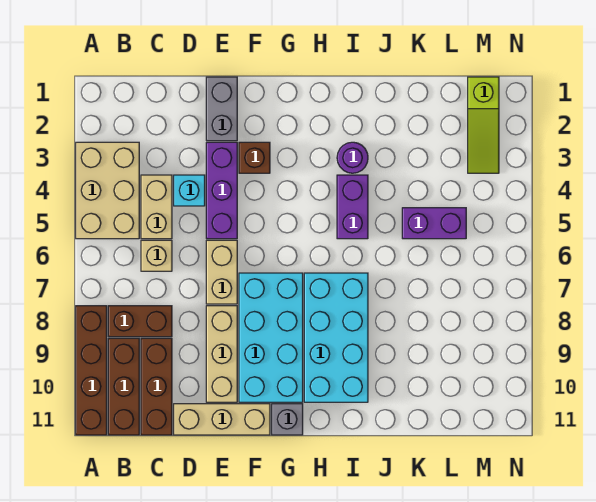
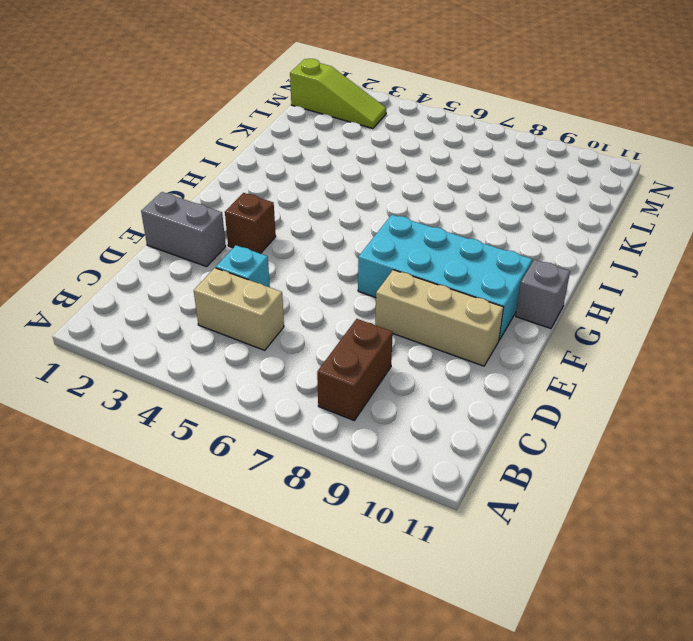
none -> tan brick A3:B5 level 1
none -> brown brick A8:A11 level 1
none -> brown brick B9:B11 level 1

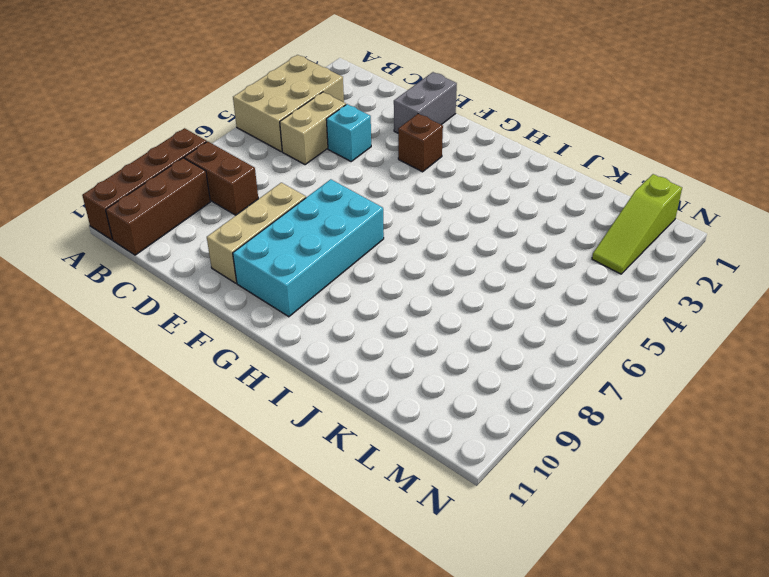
none -> tan brick C6 level 1
none -> brown brick C9:C11 level 1
none -> tan brick D11:F11 level 1

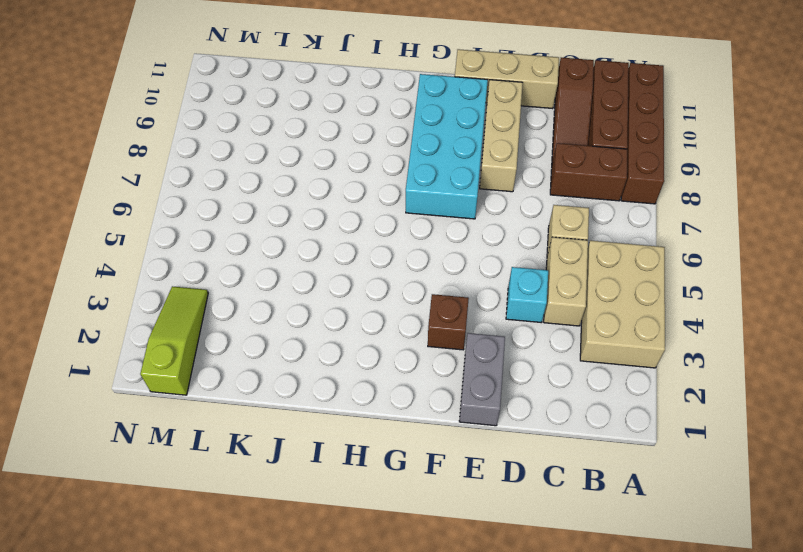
brown slope C9:C11 level 1 top 11 -> brown brick C9:C11 level 1
none -> purple brick E3:E5 level 1
none -> tan brick E6:E7 level 1
none -> grey brick G11 level 1

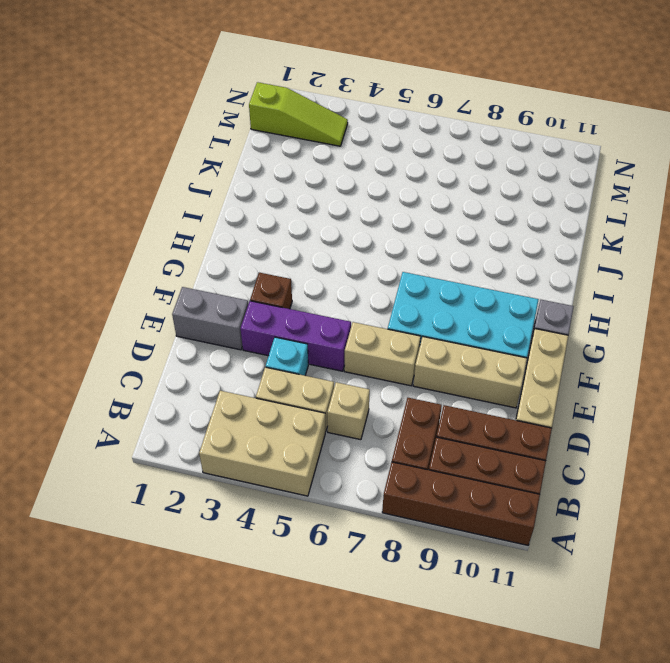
none -> cyan brick H7:I10 level 1
none -> purple round brick I3 level 1
none -> purple brick I4:I5 level 1

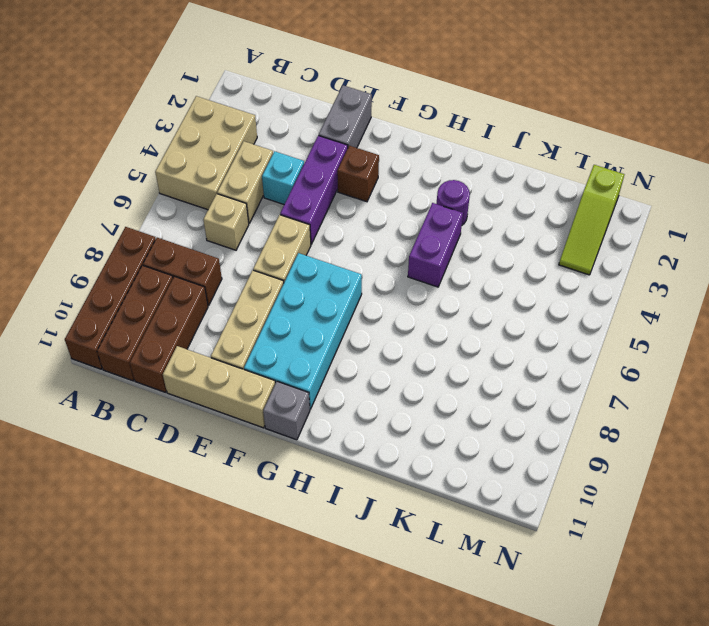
none -> cyan brick H7:I10 level 1
none -> purple brick K5:L5 level 1

